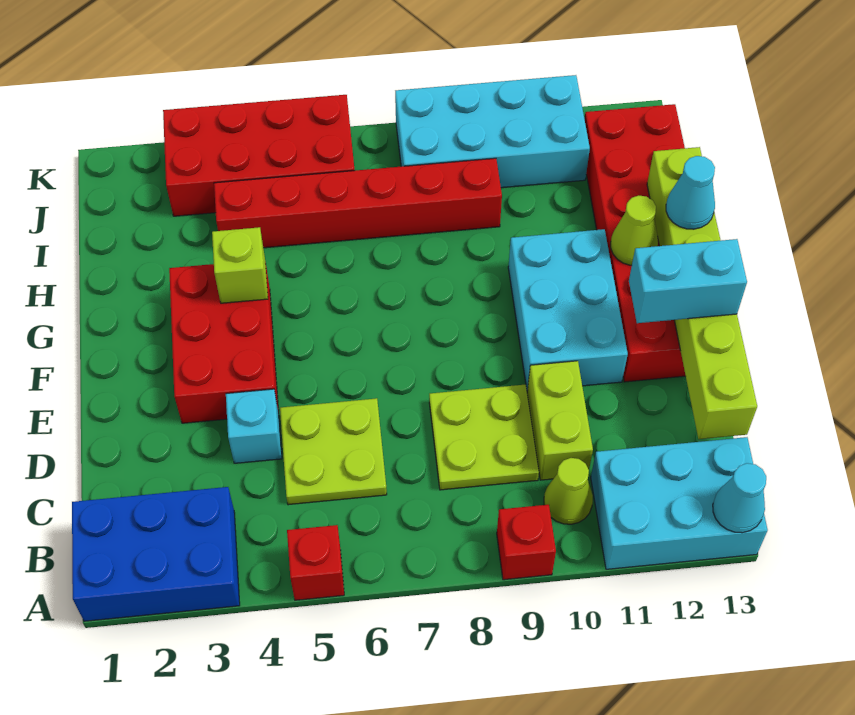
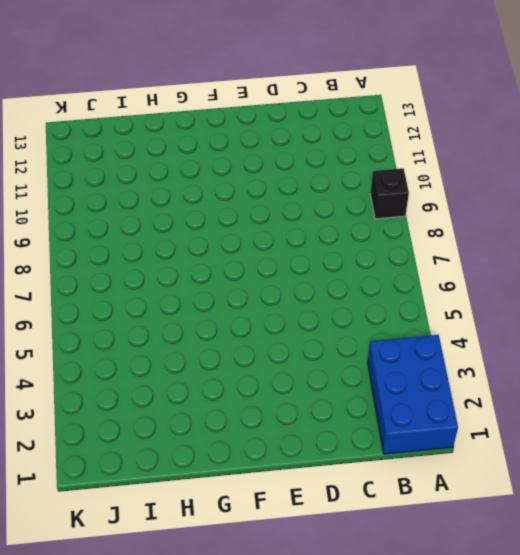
black brick A9 level 1 -> red brick A9 level 1
none -> red brick A5 level 1
none -> cyan brick A11:B13 level 1
none -> lime cone B10 level 1

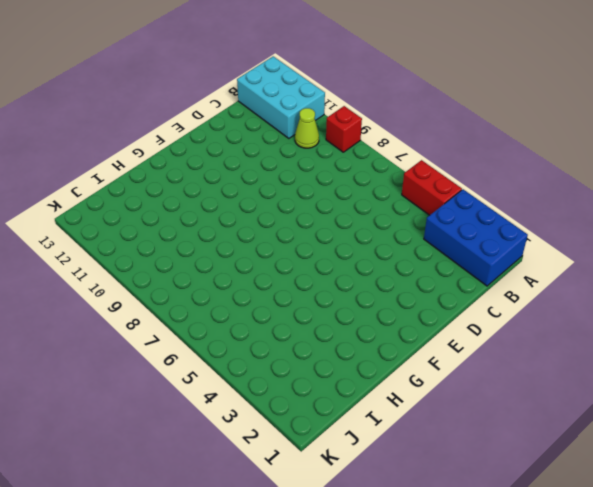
red brick A4:A5 level 1 -> red brick A5 level 1
none -> lime plate C5:D6 level 1
none -> lime plate C8:D9 level 1
none -> lime brick C10:D10 level 1

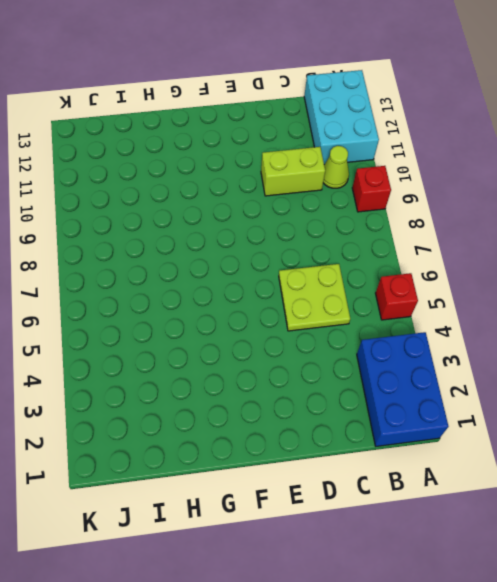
none -> lime plate C8:D9 level 1
none -> cyan brick D4 level 1
none -> red brick E3:G4 level 1

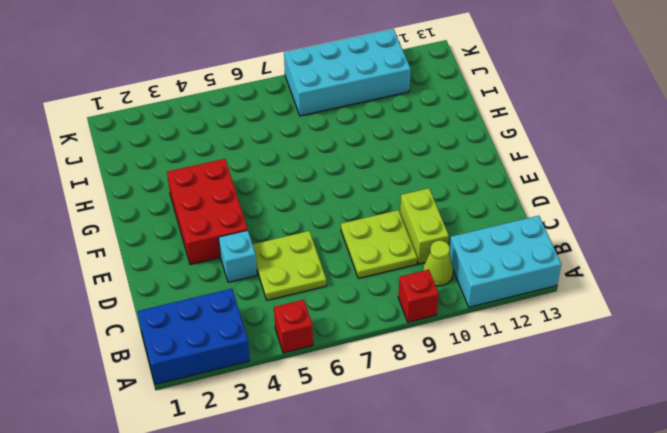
none -> cyan brick E10:G11 level 1
none -> red brick E12:J13 level 1
none -> red brick I4:I9 level 1

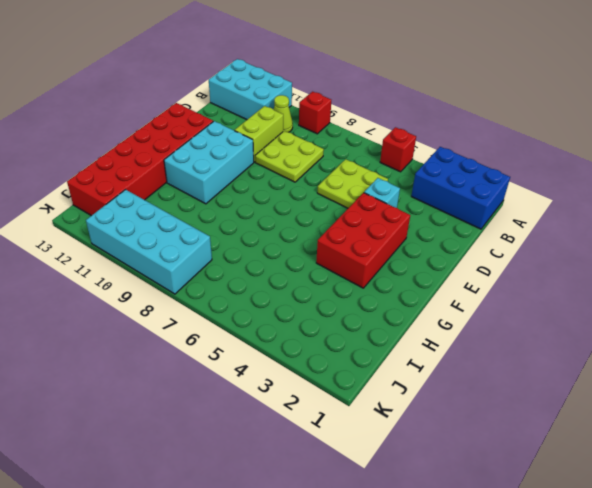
none -> red brick I4:I9 level 1
none -> red brick J3:K6 level 1
none -> cyan cone A13 level 2

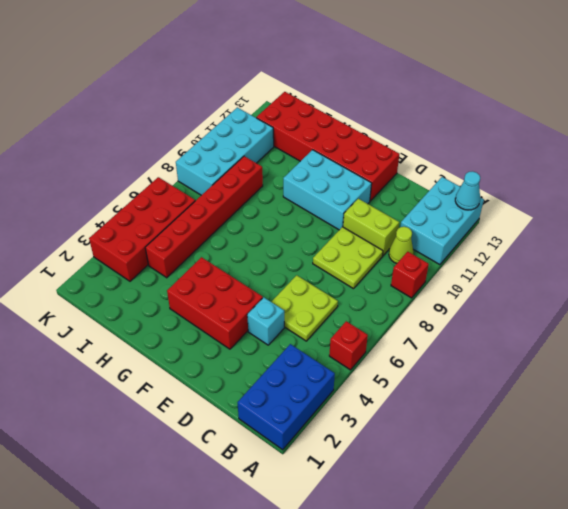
none -> lime brick C13:H13 level 2
none -> lime brick G4 level 2
none -> lime cone G12 level 2

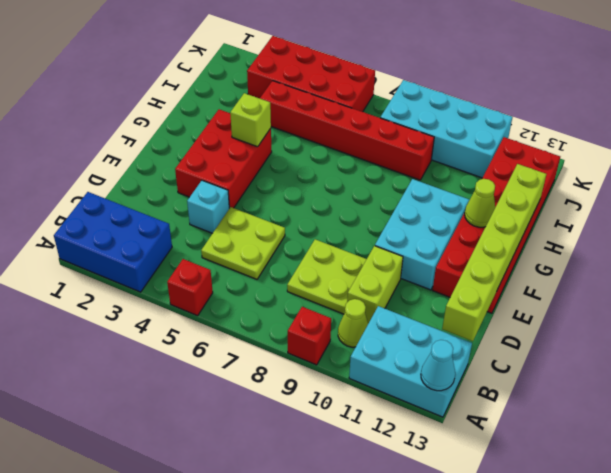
none -> cyan brick E12:E13 level 3
none -> cyan cone G13 level 3

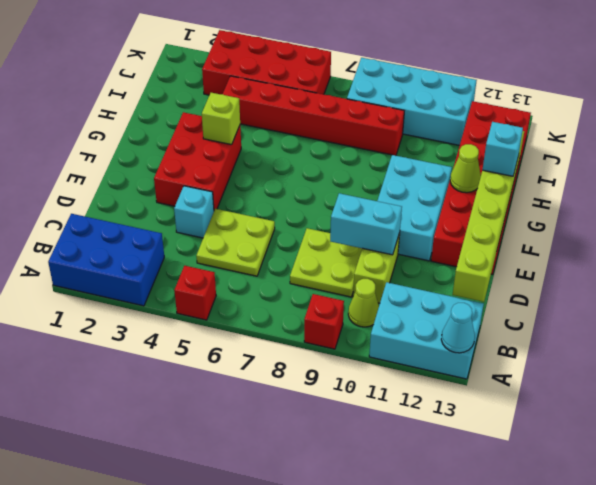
cyan brick D9:D10 level 2 -> cyan brick E12:E13 level 3
cyan brick G13 level 3 -> cyan cone G13 level 3

